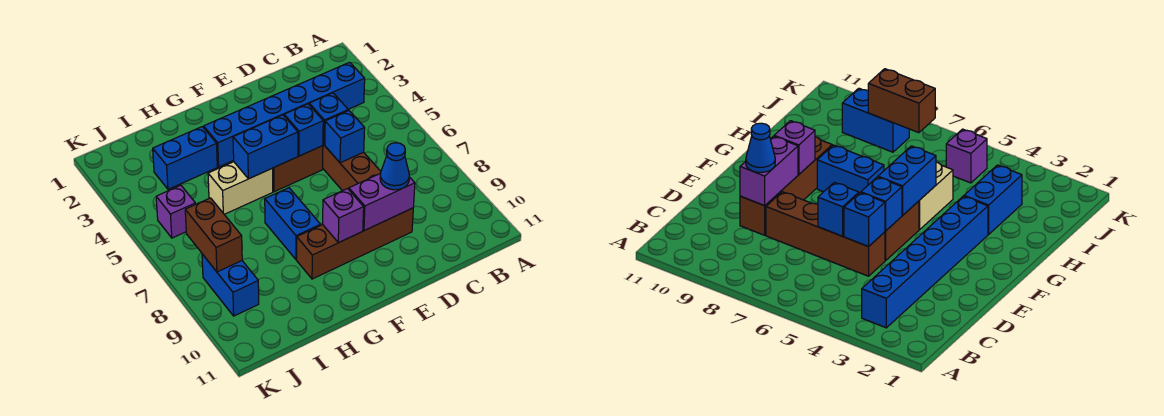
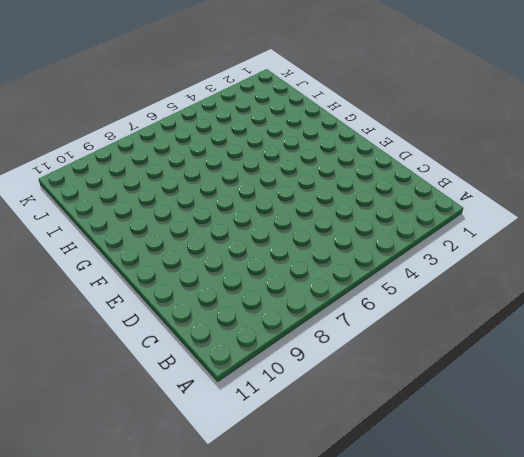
none -> blue brick B3:G3 level 1
none -> brown brick D5:D8 level 1
none -> brown brick D9:G9 level 1

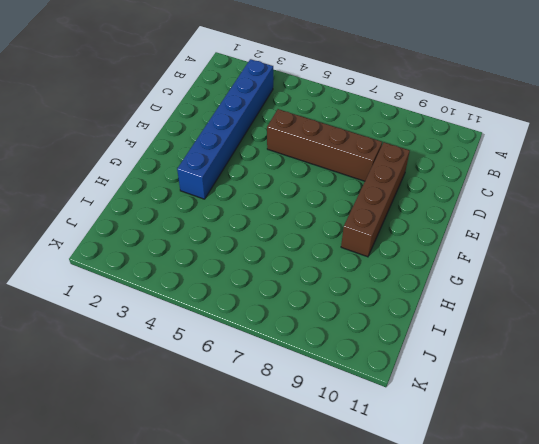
none -> brown brick E5:F5 level 1
none -> tan brick G5:H5 level 1
none -> blue brick G7:G8 level 1

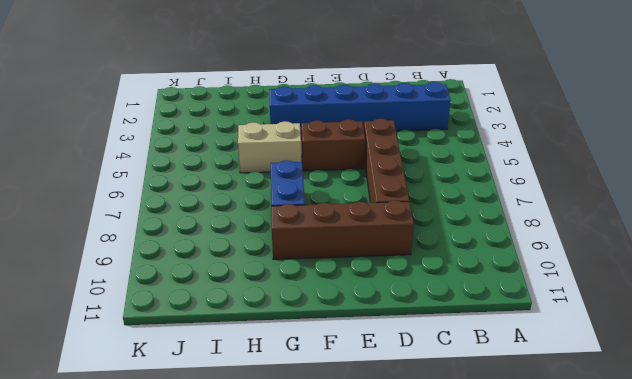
none -> blue brick H3:I3 level 1
none -> purple brick J5 level 1
none -> blue brick J8:J9 level 1

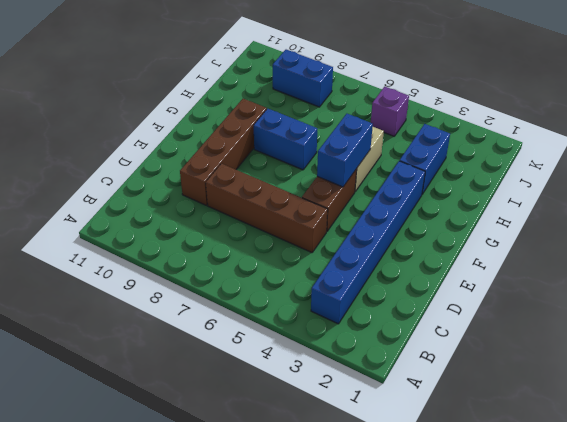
none -> blue brick D5 level 2
none -> blue brick D6 level 2
none -> purple brick D9:E9 level 2

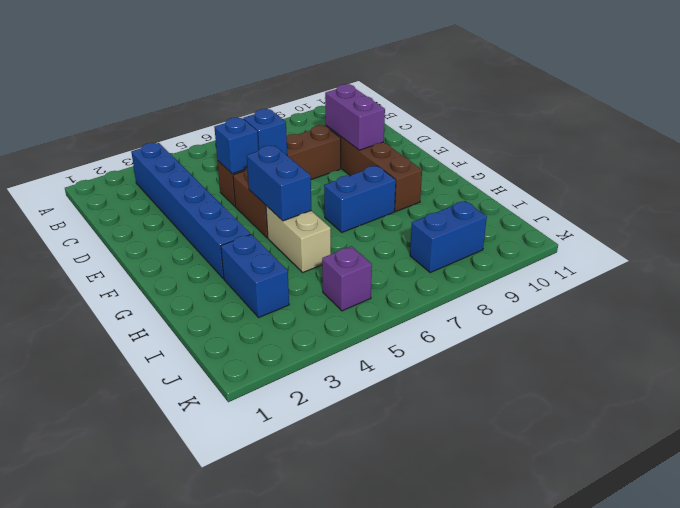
none -> blue brick E5 level 2
none -> purple brick F9 level 2
none -> brown brick J7:J8 level 2

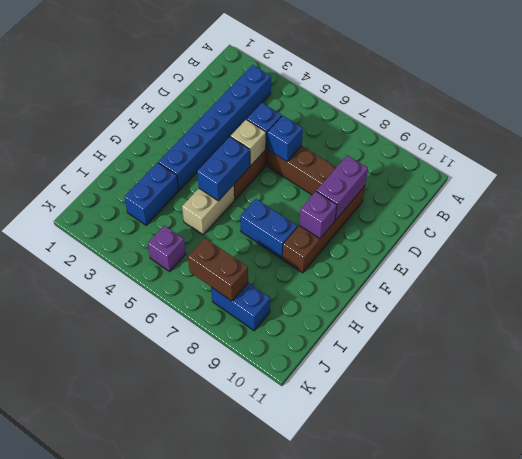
tan brick E5 level 2 -> blue brick E5 level 2
none -> blue cone D9 level 3

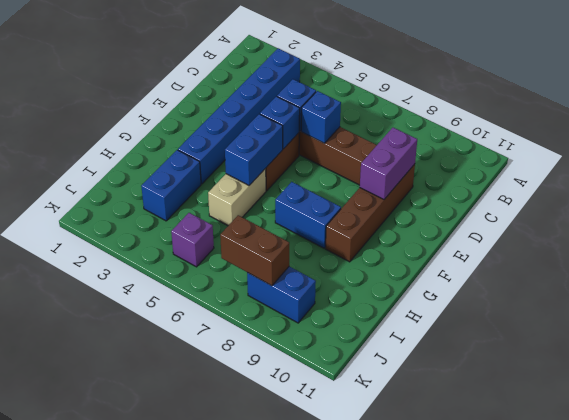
none -> purple brick F9 level 2
none -> blue cone D9 level 3

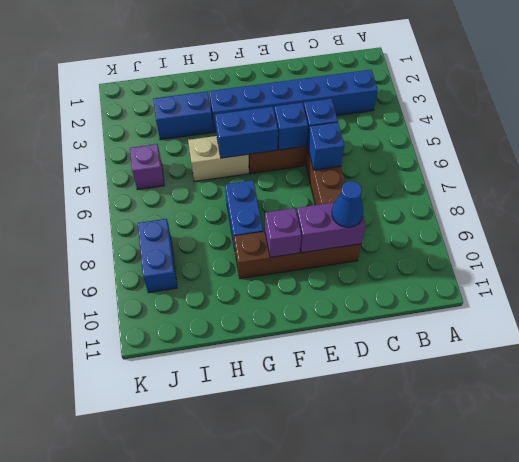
none -> brown brick J7:J8 level 2

